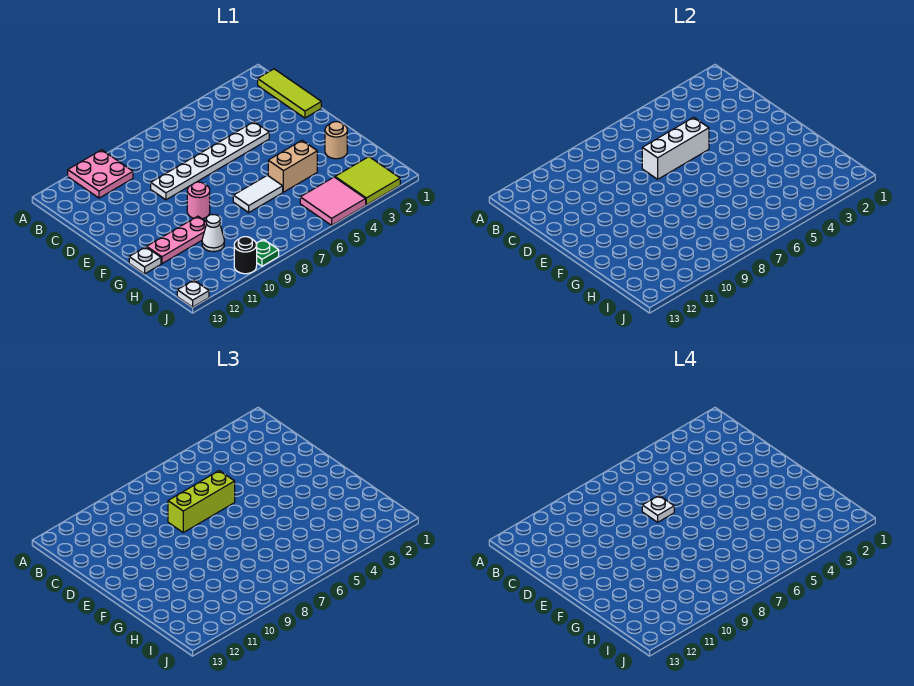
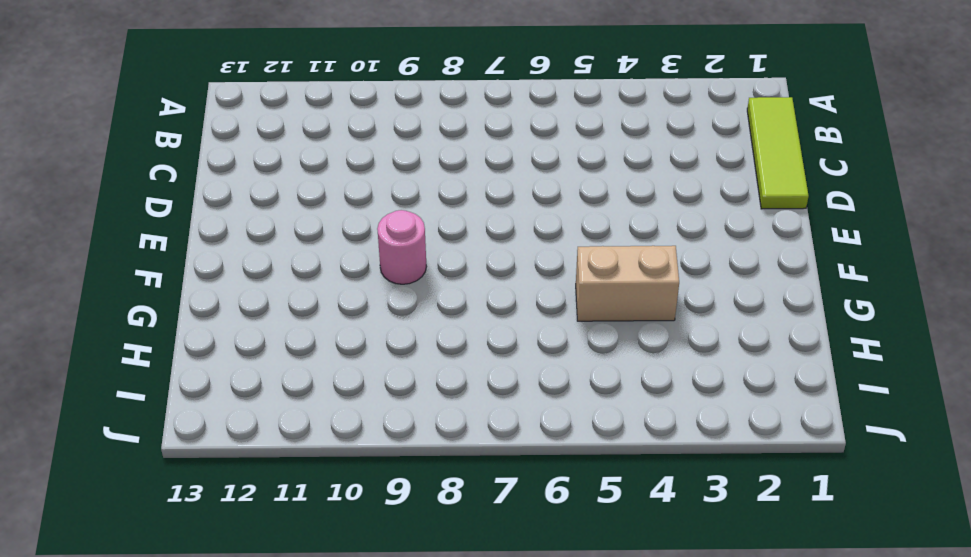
none -> pink plate A10:B11 level 1
none -> white plate D4:D9 level 1
none -> tan round brick G2 level 1

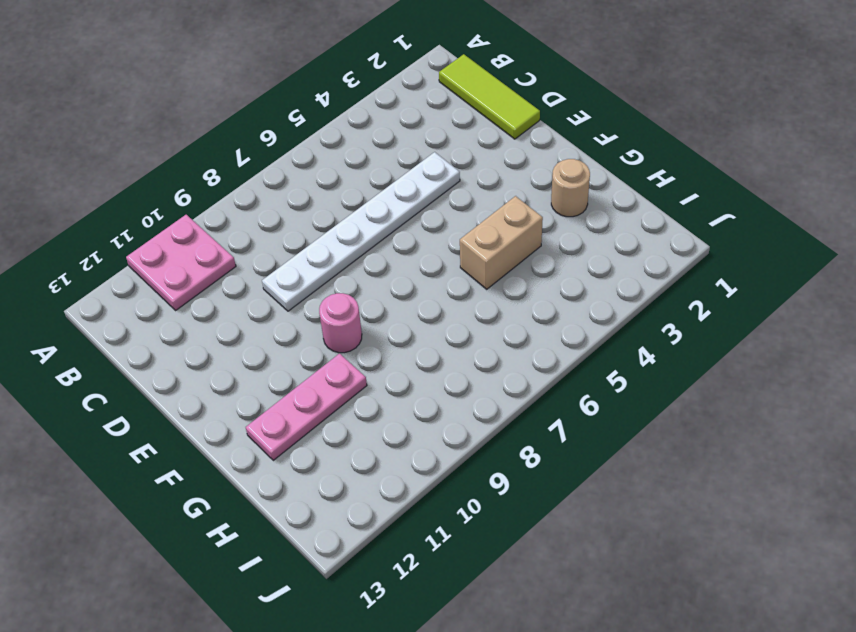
none -> white tile G6:G7 level 1
none -> white plate G13 level 1
none -> white cone H10 level 1

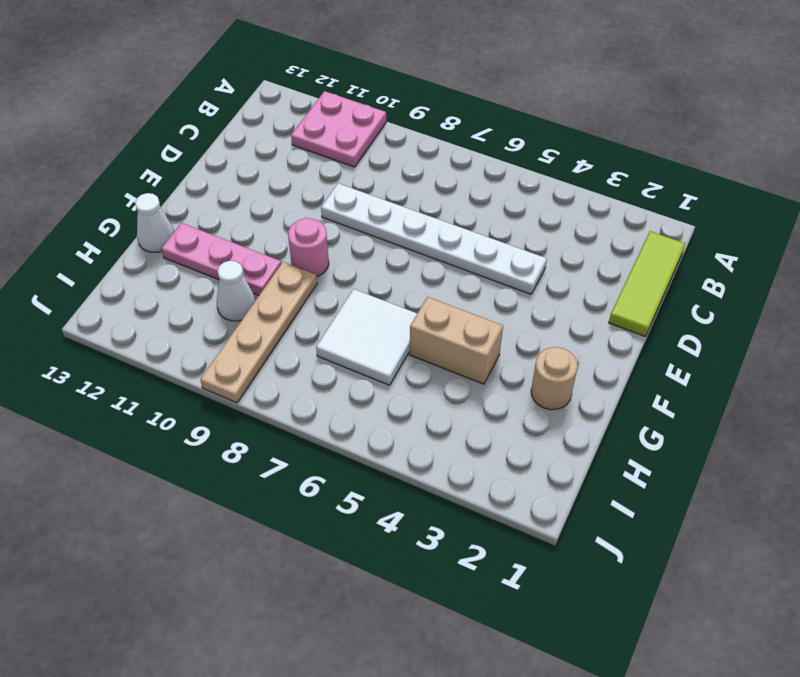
white tile G6:H7 level 1 -> white tile G6:G7 level 1
tan plate G9:J9 level 1 -> green plate J9 level 1
white cone G13 level 1 -> white plate G13 level 1
none -> lime tile I2:J3 level 1
none -> pink tile I4:J5 level 1
none -> black round brick J10 level 1

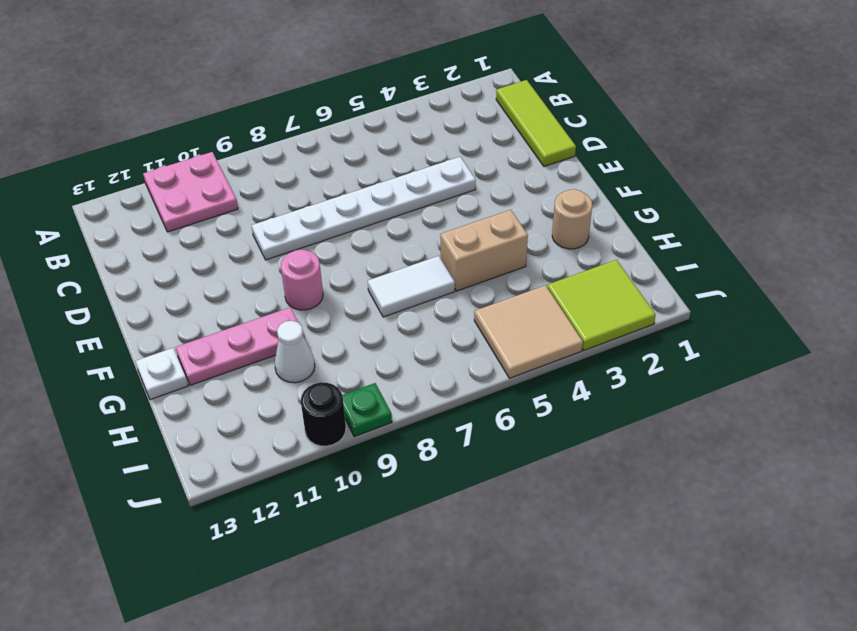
tan tile I4:J5 level 1 -> pink tile I4:J5 level 1
none -> white plate J13 level 1
none -> white brick D5:D7 level 2
none -> lime brick D6:D8 level 3

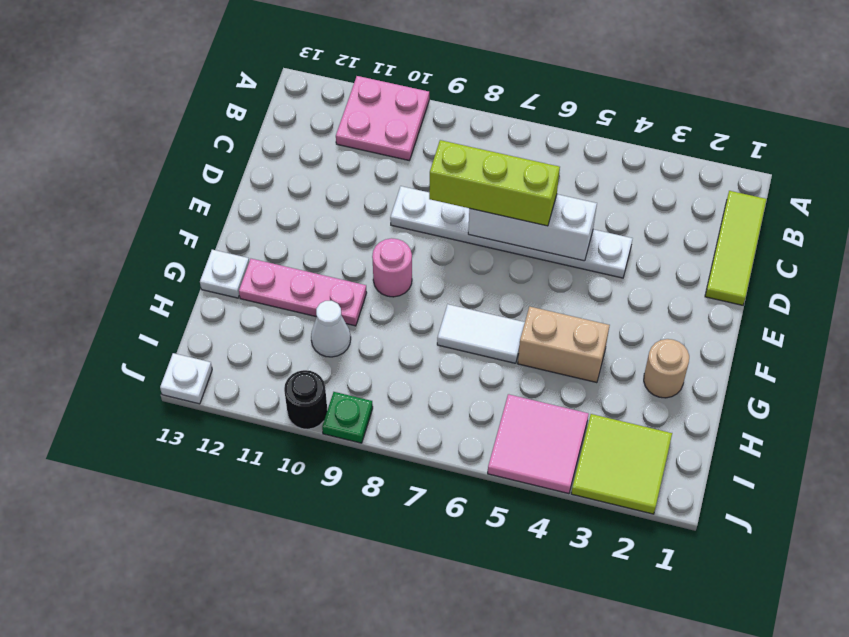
none -> white plate D7 level 4

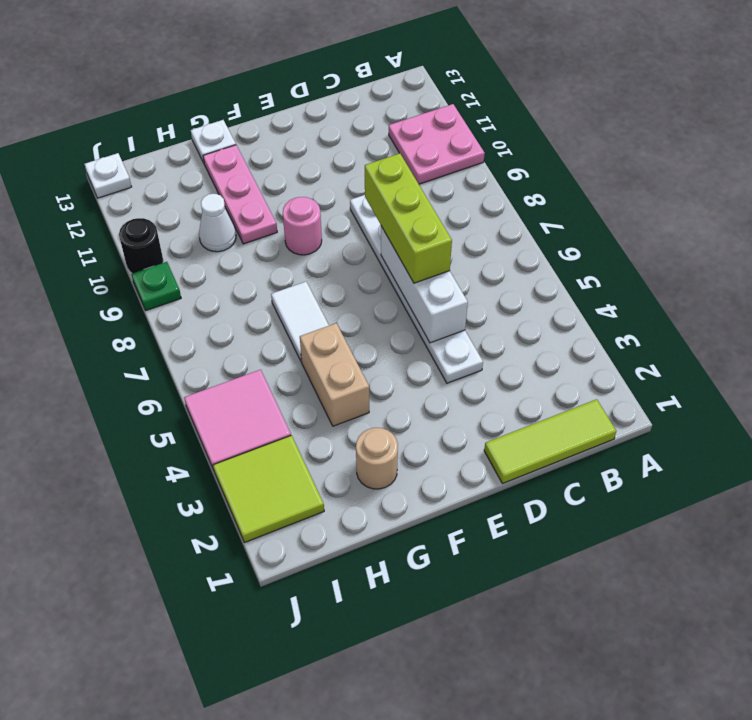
none -> white plate D7 level 4

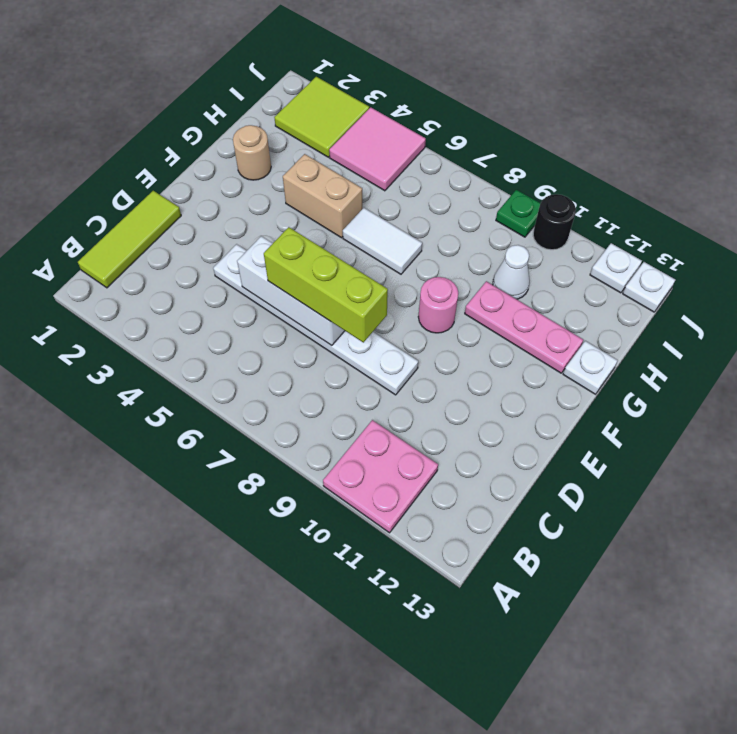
white plate J12 level 1 -> white plate D7 level 4

